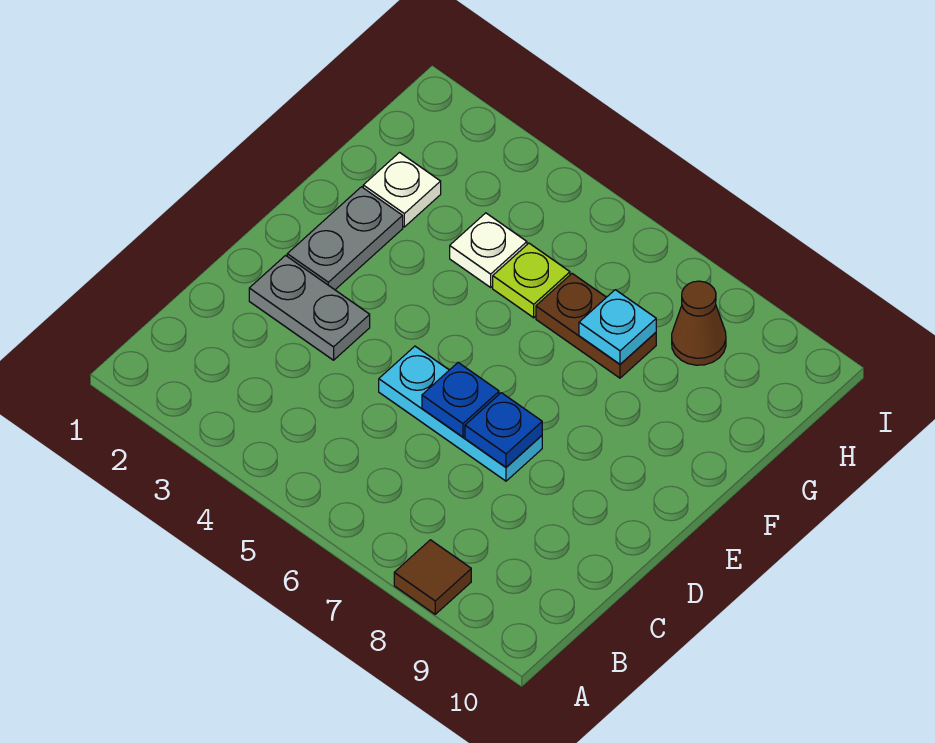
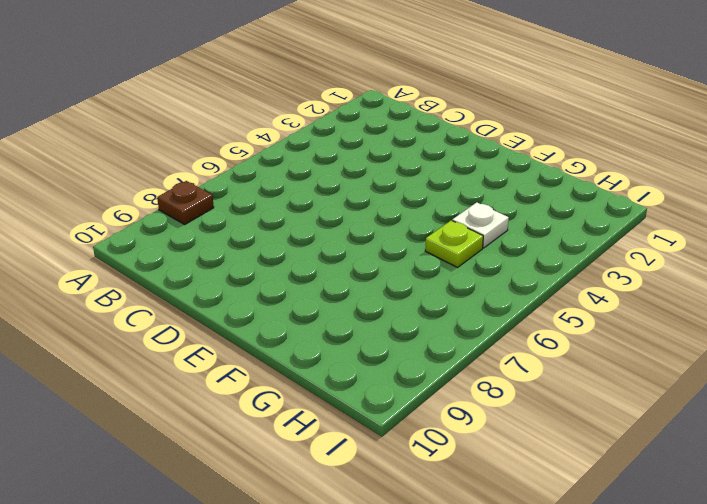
brown plate A8 level 1 -> brown tile A8 level 1
none -> grey plate D2:D3 level 1
none -> cyan plate D5:D7 level 1
none -> grey plate E2:F2 level 1

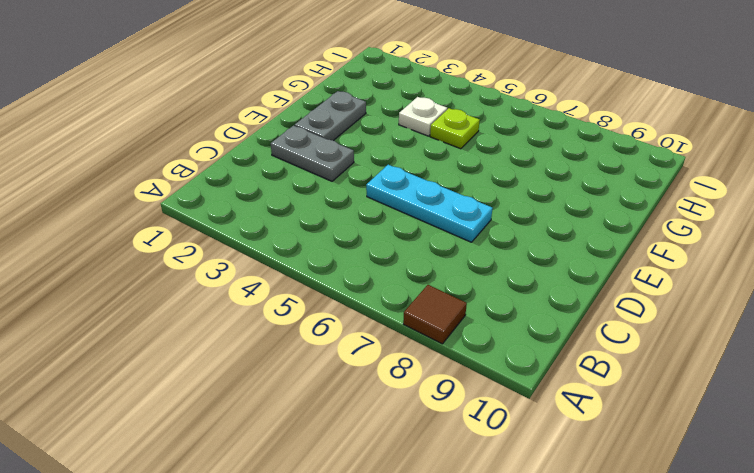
none -> white plate G2 level 1
none -> brown plate G6:G7 level 1
none -> brown cone H8 level 1

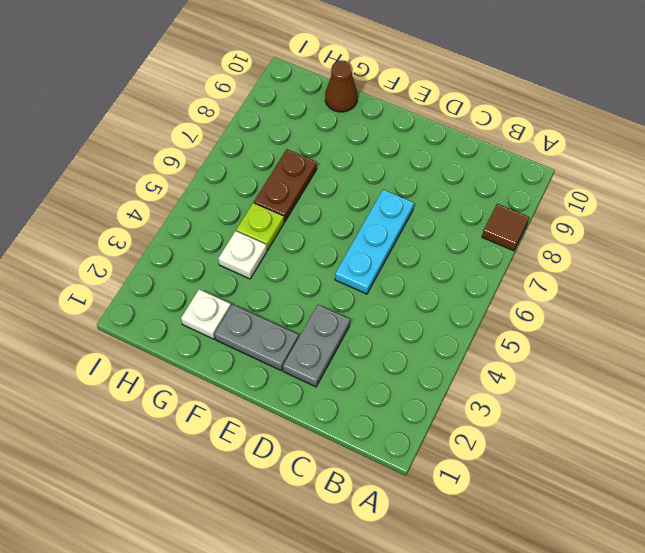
brown cone G10 level 1 -> brown cone H8 level 1
none -> blue plate D6 level 2
none -> blue plate D7 level 2
none -> cyan plate G7 level 2

